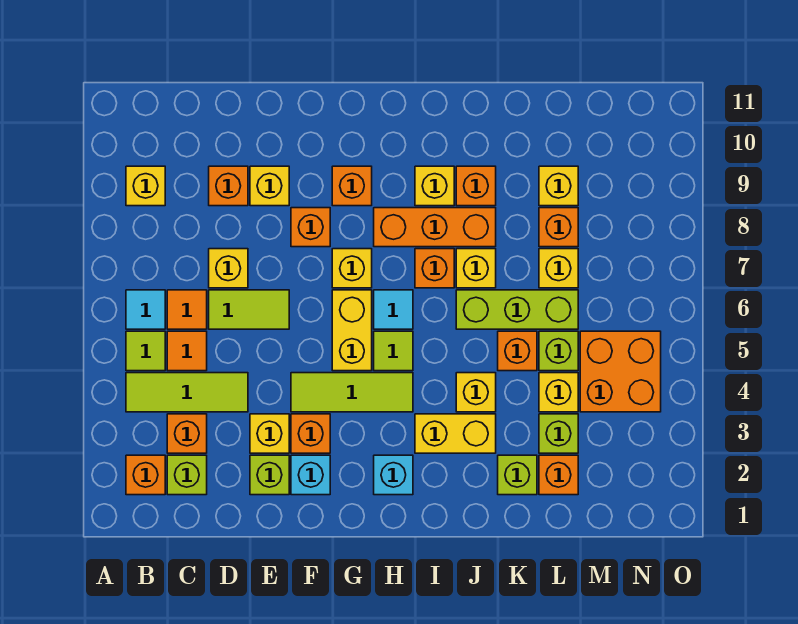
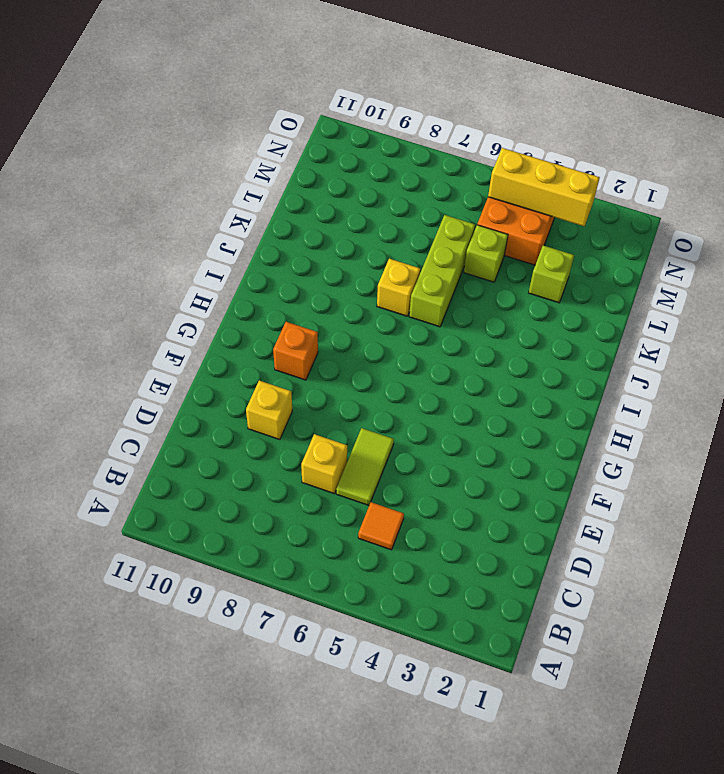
yellow brick N3:N5 level 2 -> none
none -> orange brick B2 level 1
none -> lime tile B4:D4 level 1
none -> lime tile B5 level 1
none -> cyan tile B6 level 1

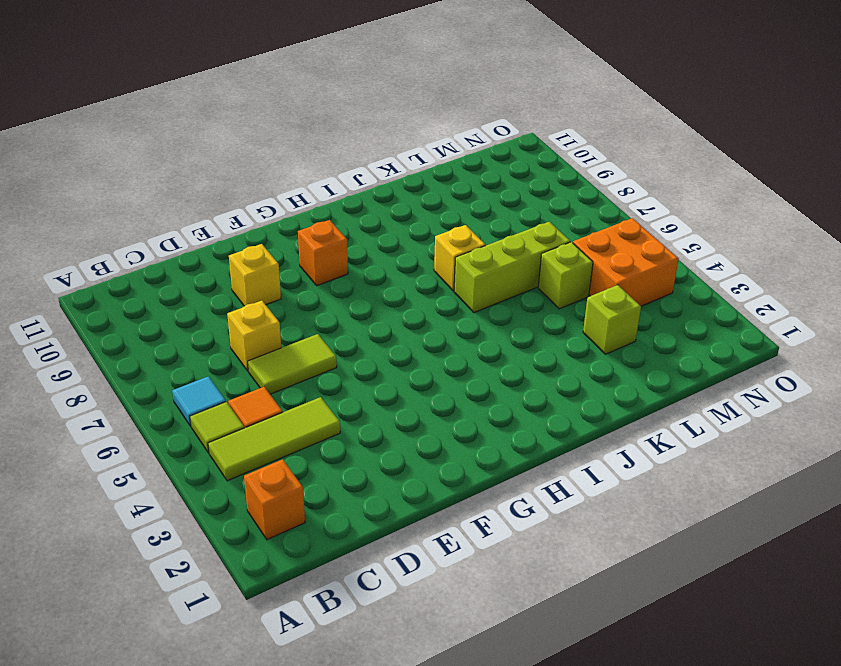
none -> yellow brick B9 level 1
none -> lime brick C2 level 1
none -> orange brick C3 level 1
none -> orange tile C6 level 1

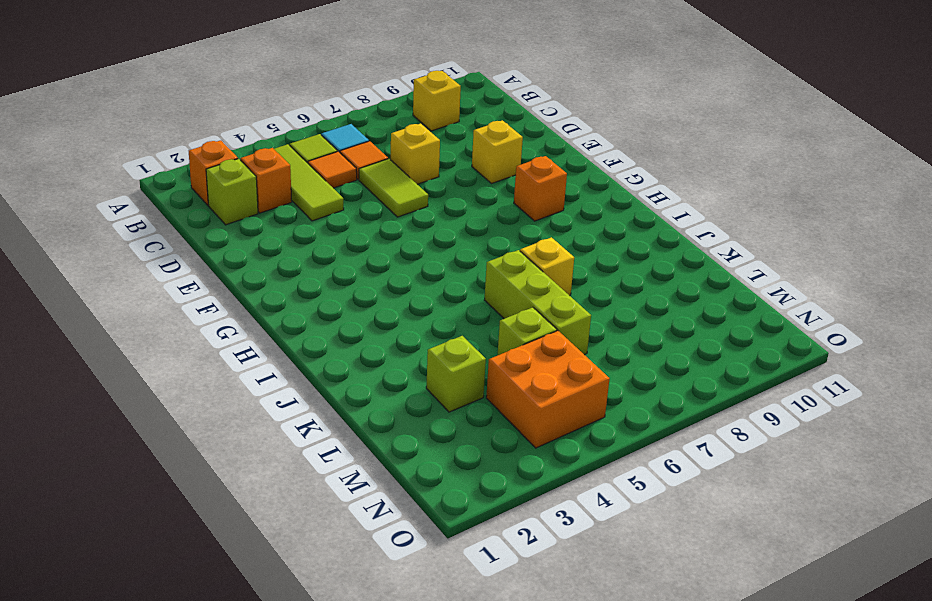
none -> orange brick D9 level 1
none -> lime brick E2 level 1
none -> yellow brick E3 level 1
none -> cyan brick F2 level 1

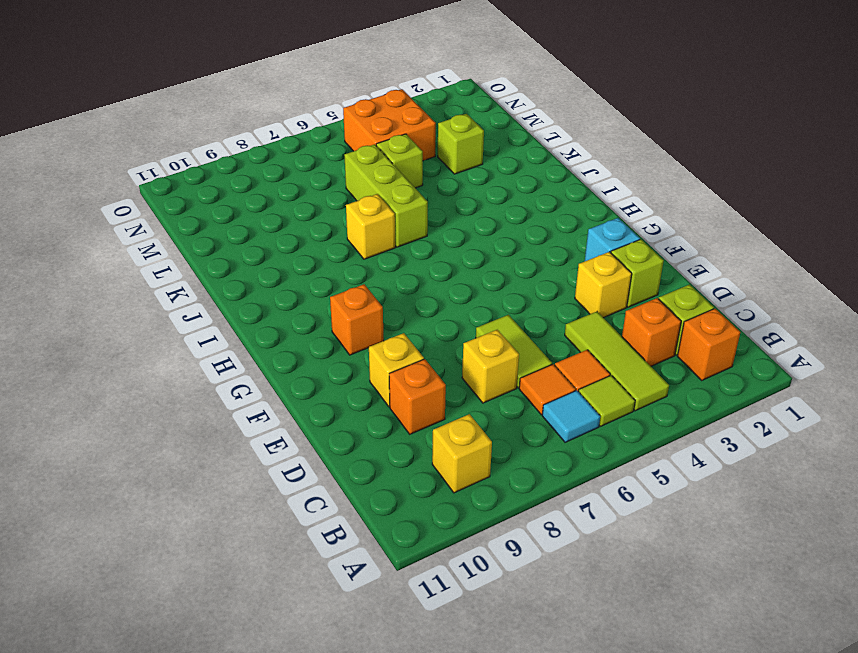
none -> orange brick F3 level 1
none -> lime tile F4:H4 level 1
none -> orange brick F8 level 1
none -> yellow brick G5:G6 level 1

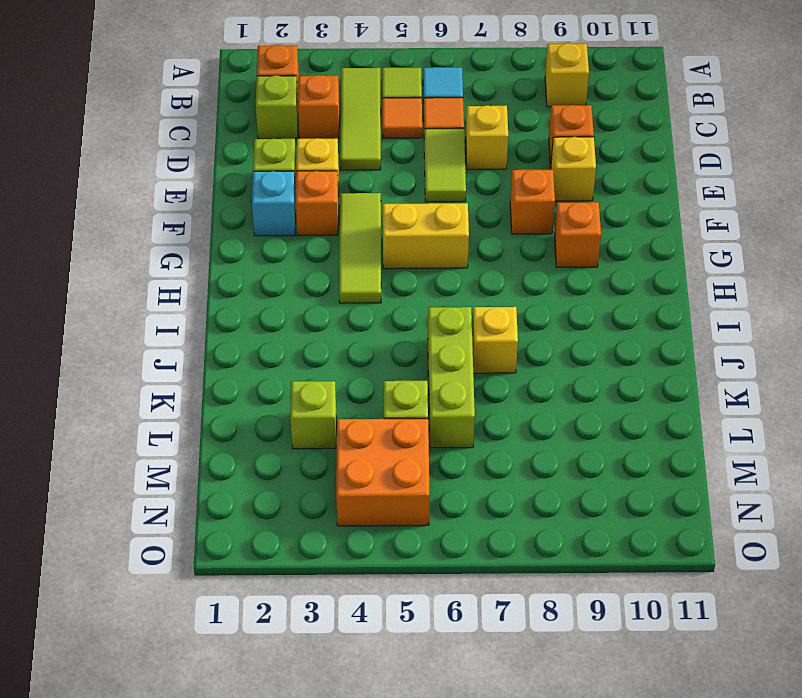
none -> yellow brick G7 level 1
none -> cyan brick H2 level 1
none -> lime tile H5 level 1
none -> cyan tile H6 level 1

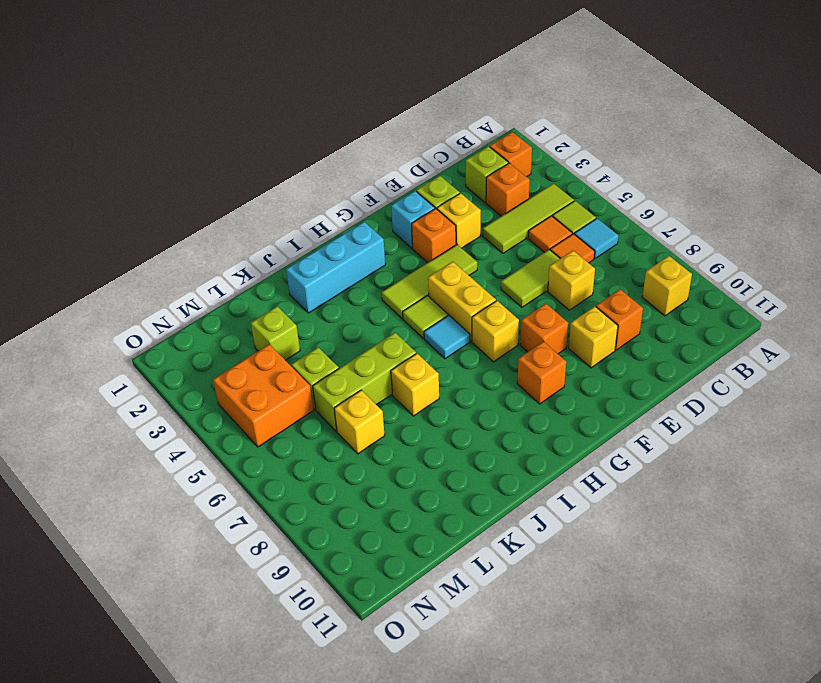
cyan brick H2:J2 level 1 -> cyan brick H2 level 1
none -> orange brick H8:J8 level 1
none -> yellow brick I3:J3 level 1
none -> orange brick I7 level 1
none -> yellow brick I9 level 1

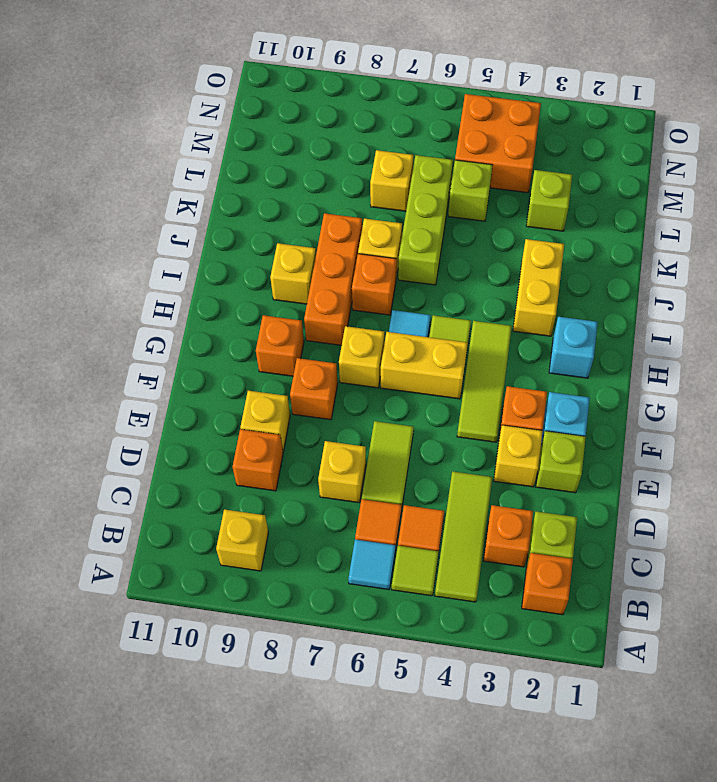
none -> yellow brick J4 level 1
none -> orange brick J9 level 1
none -> lime brick K2 level 1
none -> orange brick K5 level 1

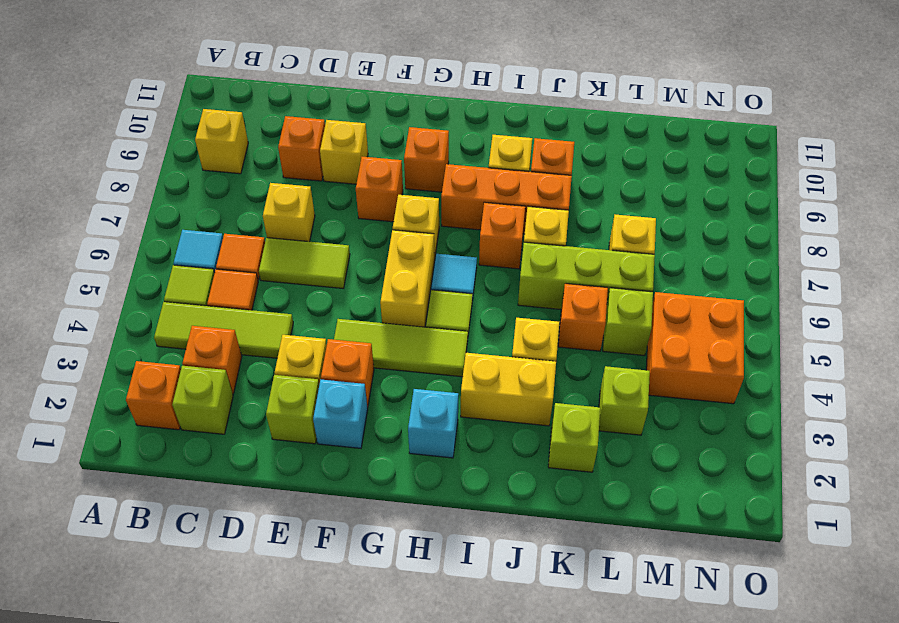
none -> orange brick L2 level 1
none -> yellow brick L4 level 1
none -> orange brick L8 level 1
none -> yellow brick L9 level 1

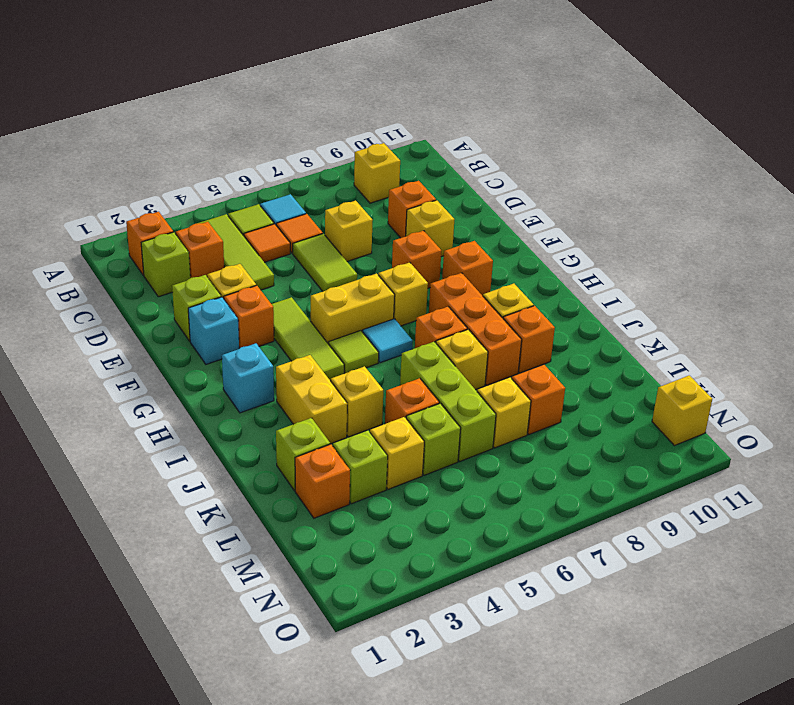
yellow brick N11 level 1 -> yellow brick L9 level 1
none -> orange brick M4:N5 level 1

